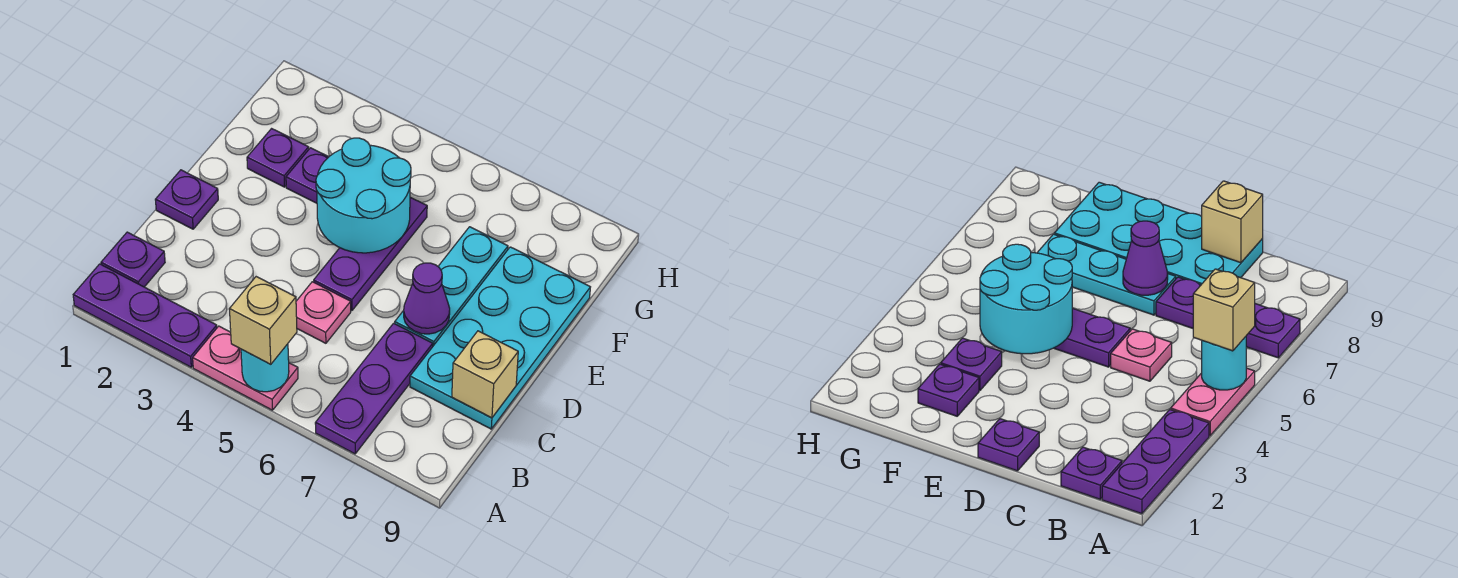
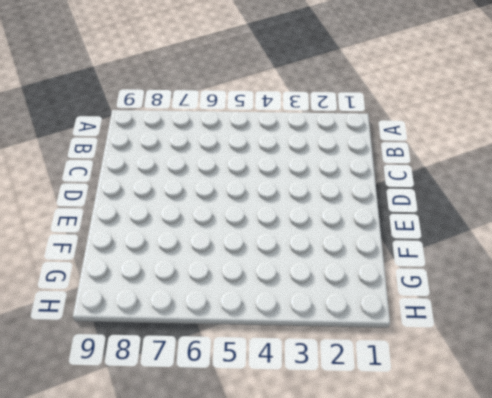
none -> purple plate A1:A3 level 1
none -> pink plate A4:A5 level 1
none -> purple plate A7:C7 level 1

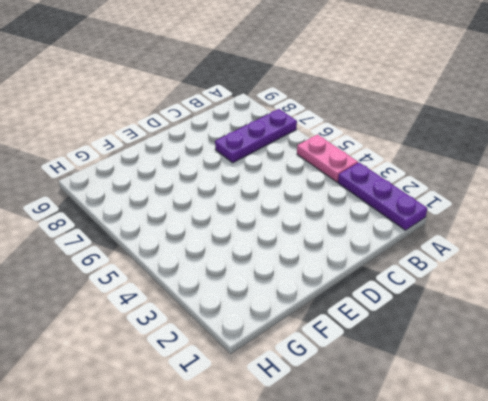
none -> purple plate B1 level 1
none -> pink plate C5 level 1
none -> cyan plate C8:F9 level 1

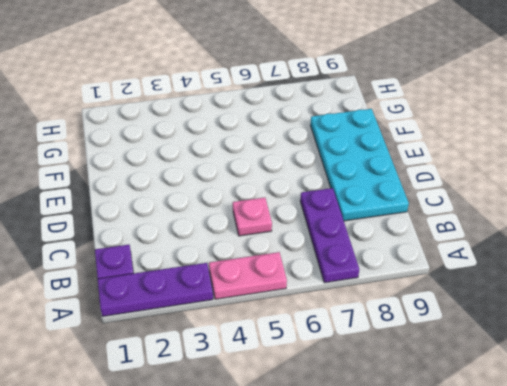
none -> purple plate D1 level 1
none -> purple plate D5:F5 level 1
none -> cyan plate D7:F7 level 1

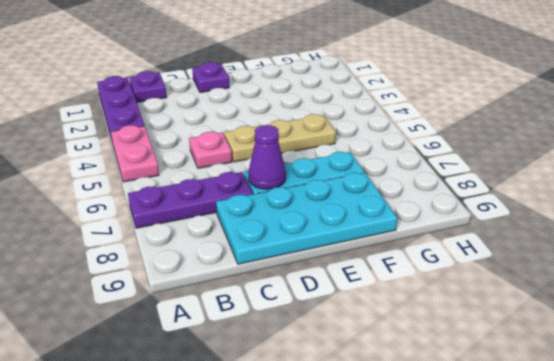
tan plate D5:F5 level 1 -> purple plate D5:F5 level 1
none -> purple plate F2 level 1
none -> purple plate F3 level 1
none -> cyan round brick A5 level 2

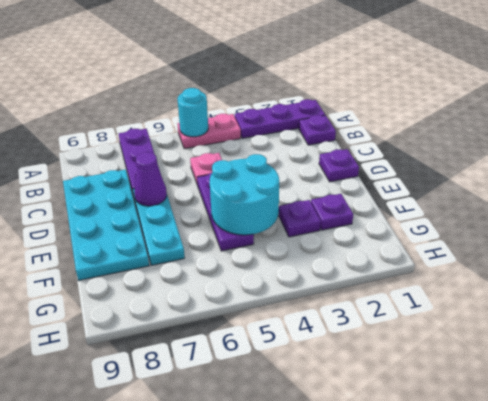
none -> tan brick C9 level 2
none -> tan brick A5 level 3

